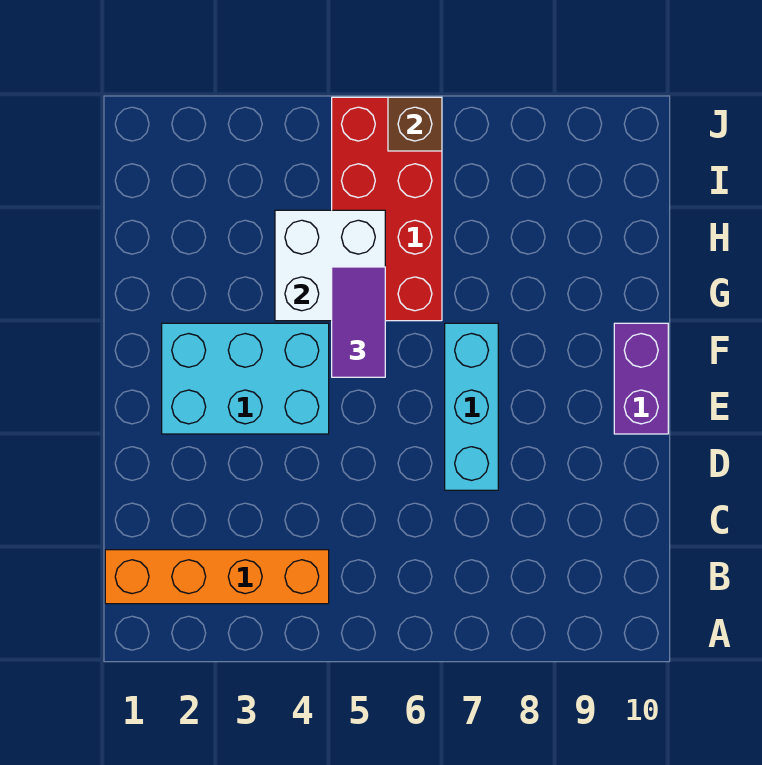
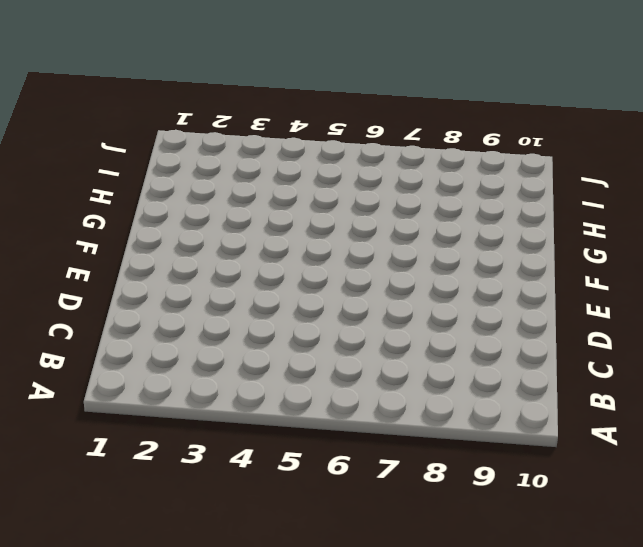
none -> orange brick B1:B4 level 1
none -> cyan brick D7:F7 level 1

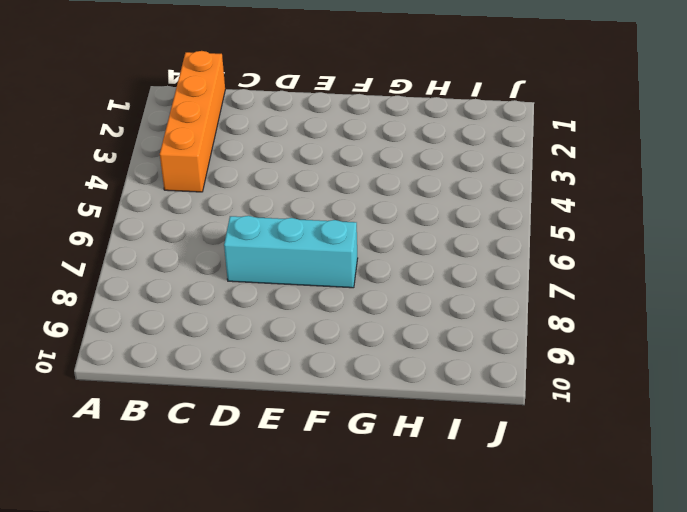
none -> cyan brick E2:F4 level 1
none -> purple brick E10:F10 level 1

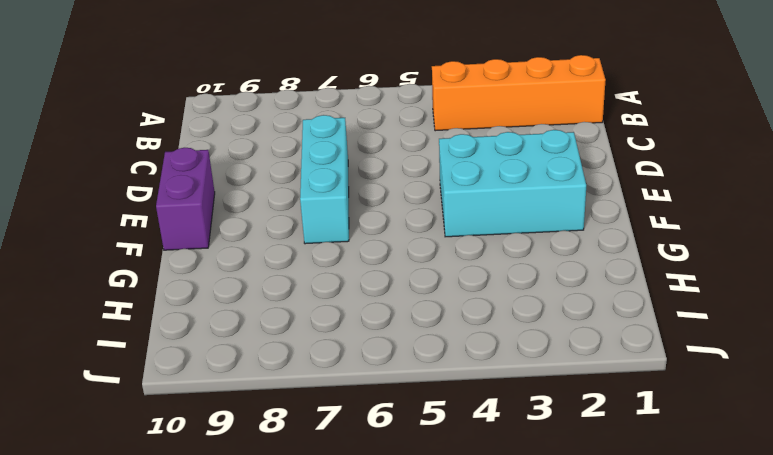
none -> red brick G5:J6 level 1
none -> white brick G4:H5 level 2

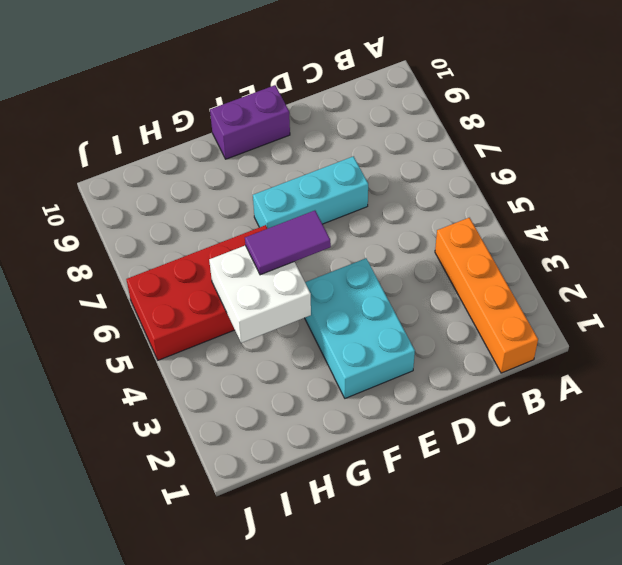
none -> brown brick J6 level 2

